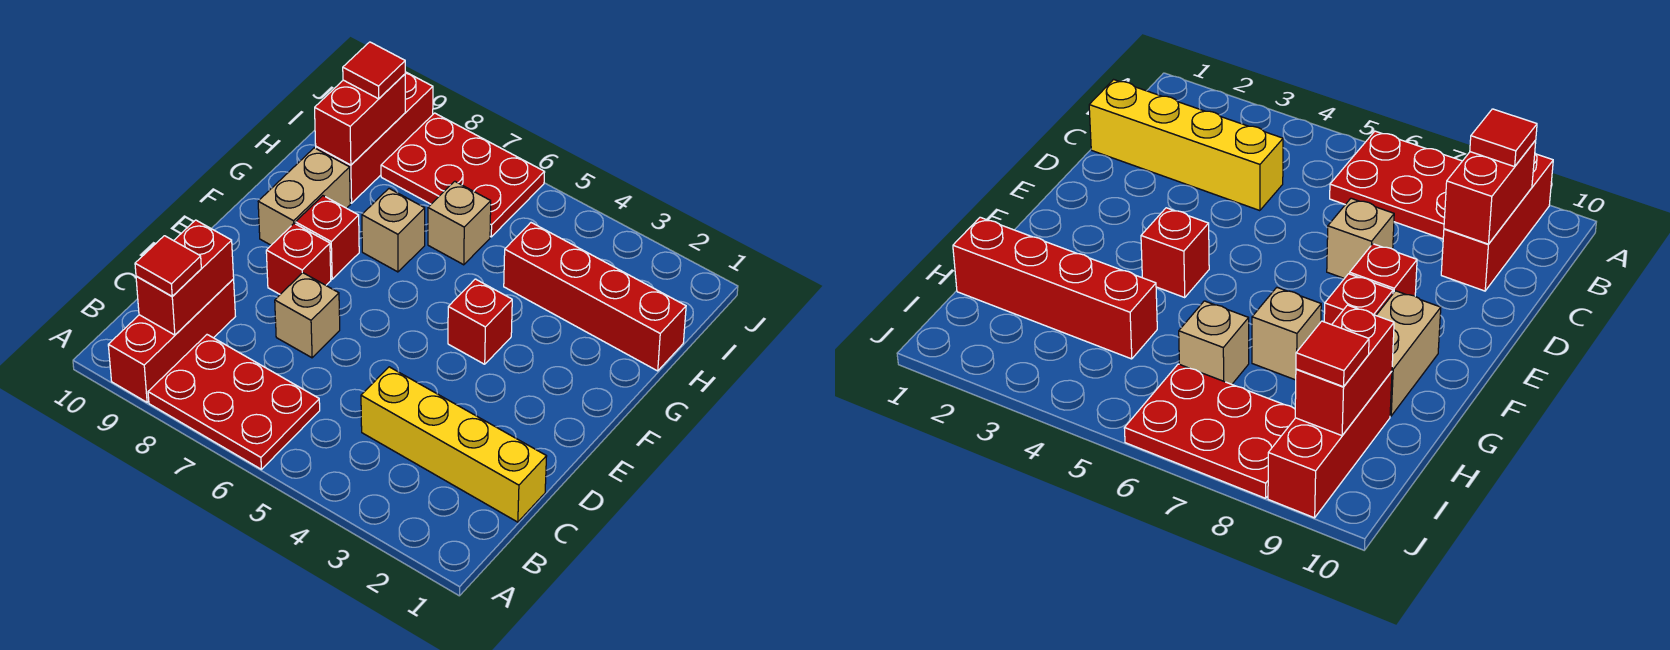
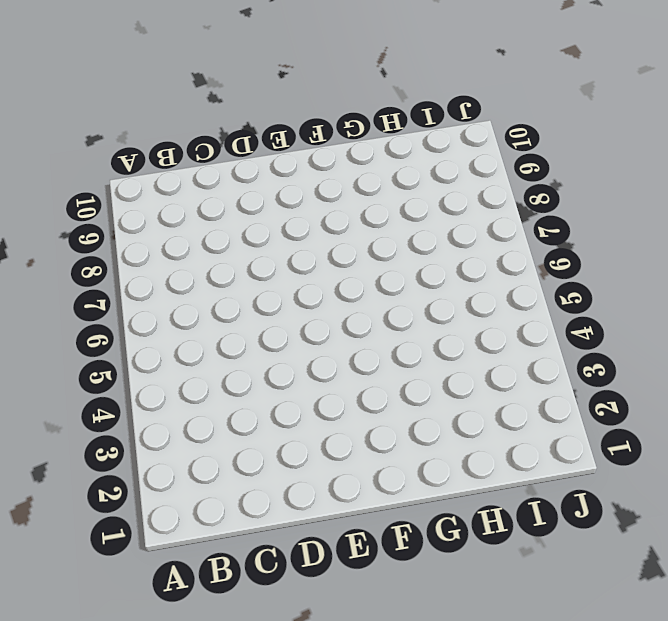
none -> red plate A6:B8 level 1
none -> red brick A9:C9 level 1
none -> yellow brick C1:C4 level 1

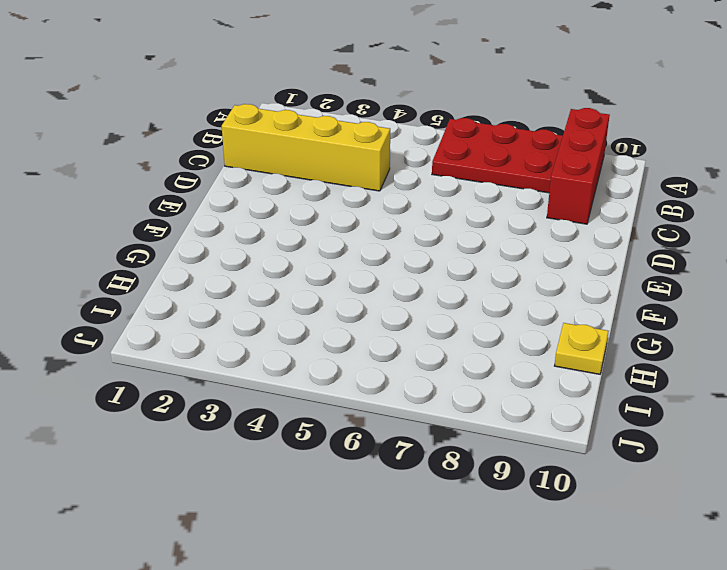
yellow plate H10 level 1 -> none
none -> tan brick D7 level 1
none -> red brick E8 level 1
none -> red brick F4 level 1

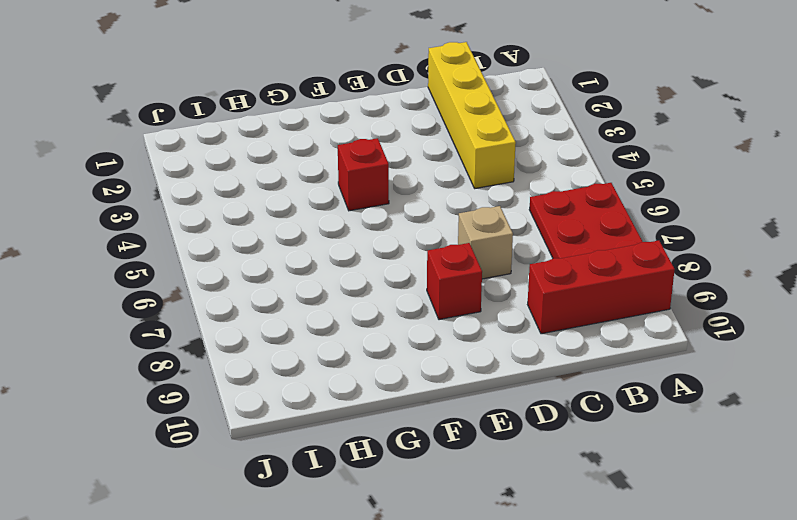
none -> red brick F8 level 1
none -> tan brick F9:G9 level 1
none -> tan brick G7 level 1

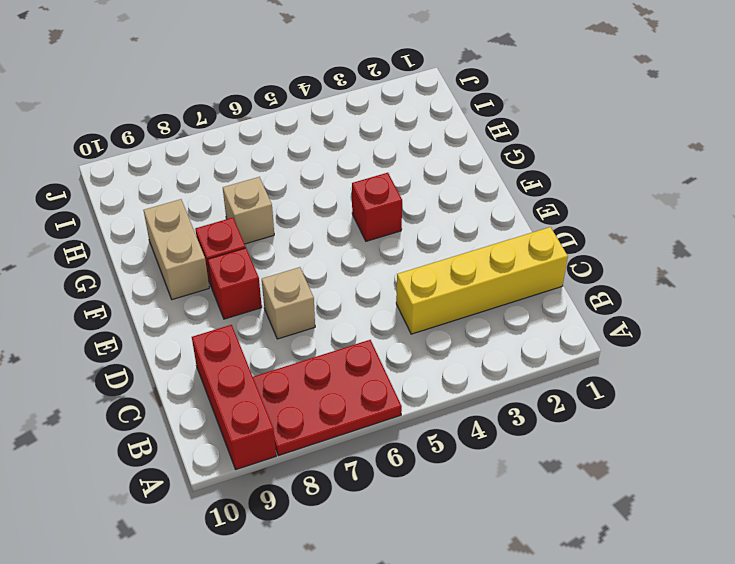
none -> red brick H1:H4 level 1
none -> tan brick H6 level 1
none -> red brick H9:J9 level 1

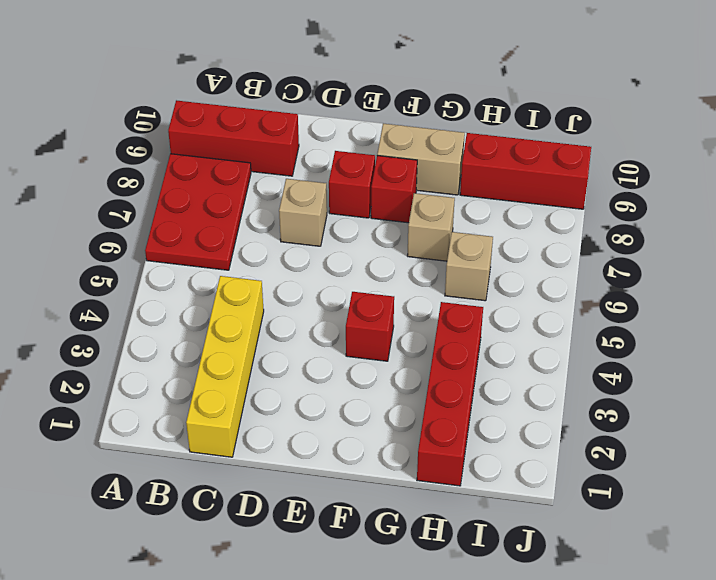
none -> red plate I6:J8 level 1
none -> red brick B9:C9 level 2
none -> red brick H9:I9 level 2

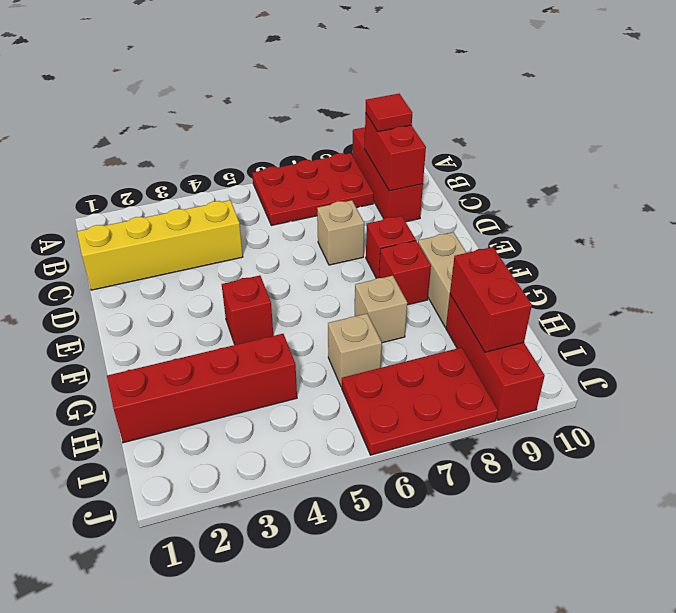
none -> red tile I9 level 3

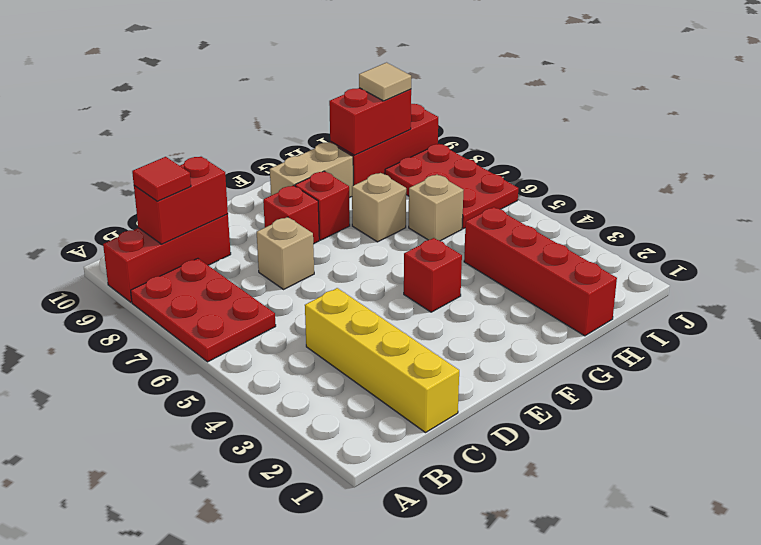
tan tile I9 level 3 -> red tile I9 level 3

